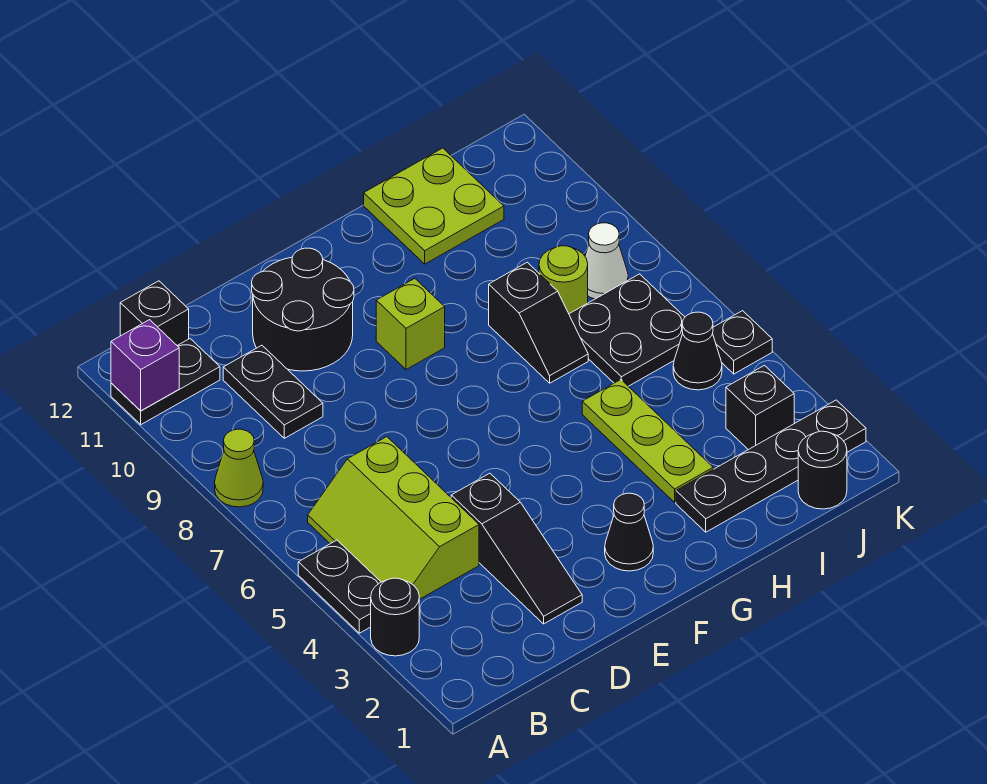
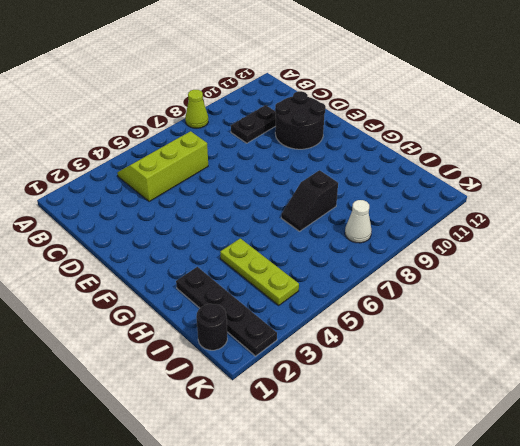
lime plate H4:J4 level 1 -> lime plate H3:H5 level 1
none -> black round brick A3 level 1
none -> black plate A4:A5 level 1
none -> black plate A11:B11 level 1

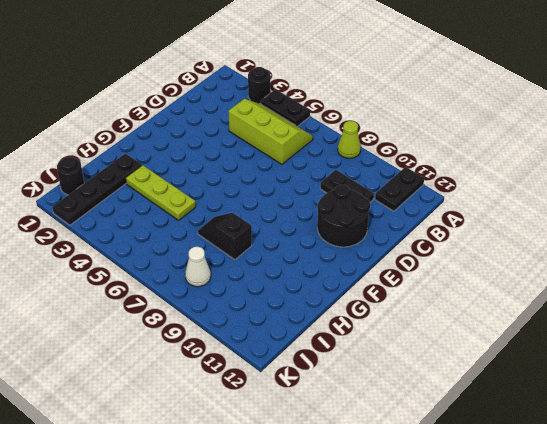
none -> black brick B12 level 1
none -> black slope D2:D4 level 1 top 4
none -> black cone F2 level 1

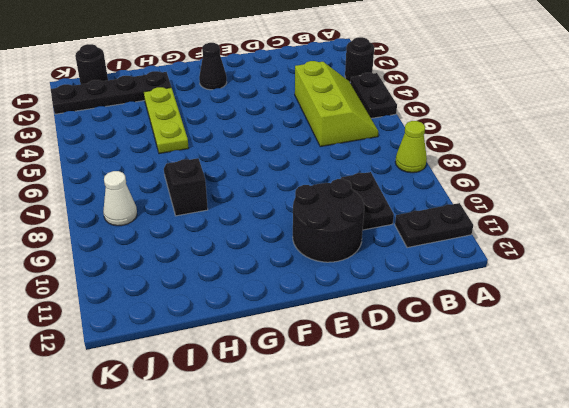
none -> black brick B12 level 1
none -> black slope D2:D4 level 1 top 4
none -> lime brick F9 level 1

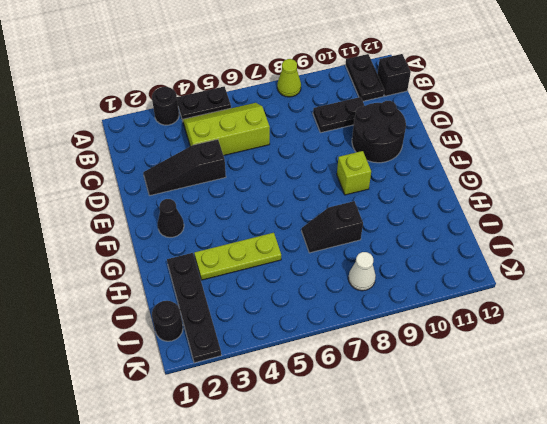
none -> lime plate H11:I12 level 1
none -> black plate I6:J7 level 1
none -> lime round brick I8 level 1

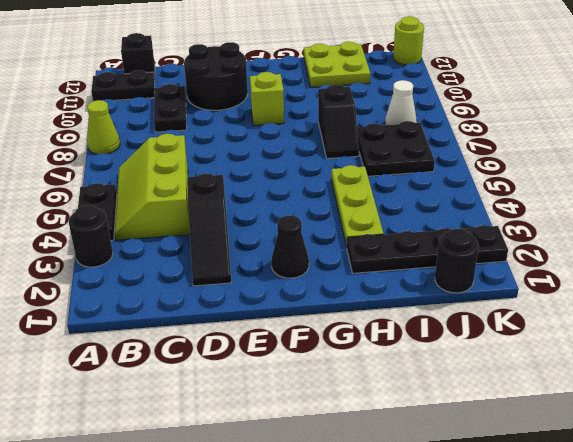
lime round brick K12 level 1 -> lime round brick I8 level 1
none -> black brick J3 level 1
none -> black cone J5 level 1
none -> black plate K5 level 1

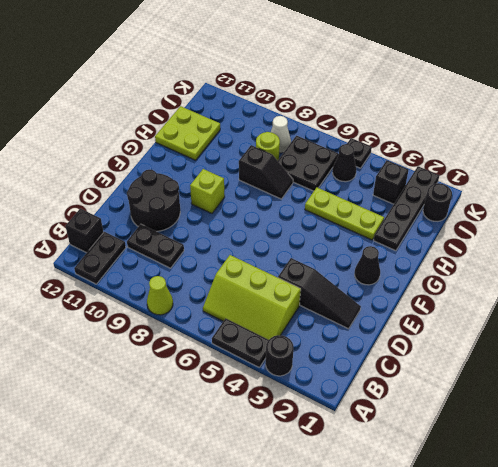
none -> purple brick A11 level 2

